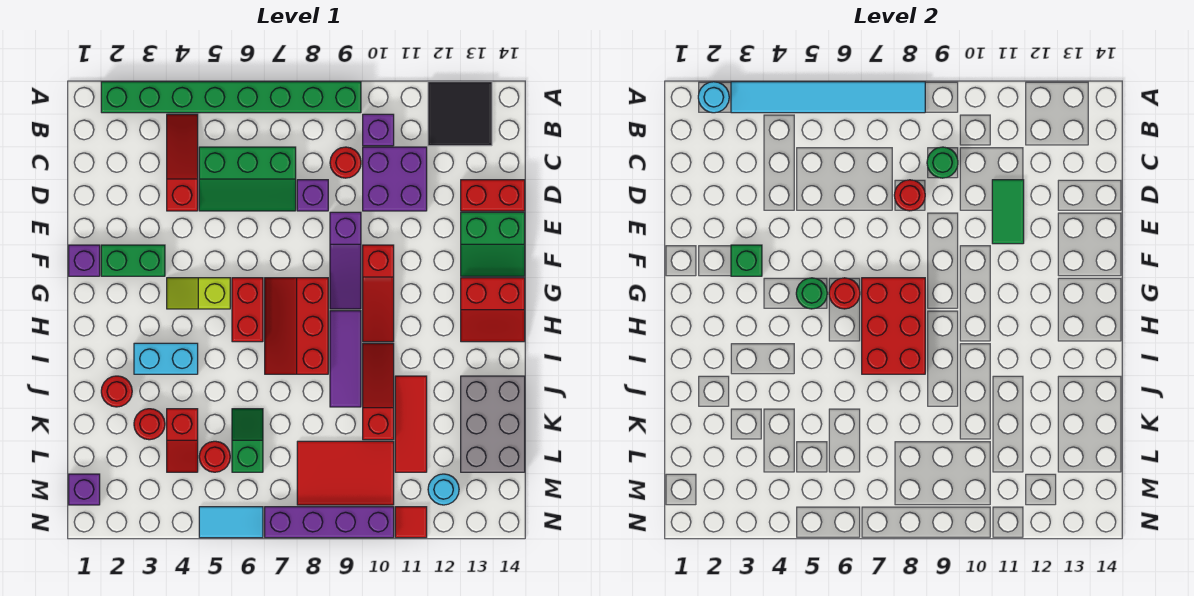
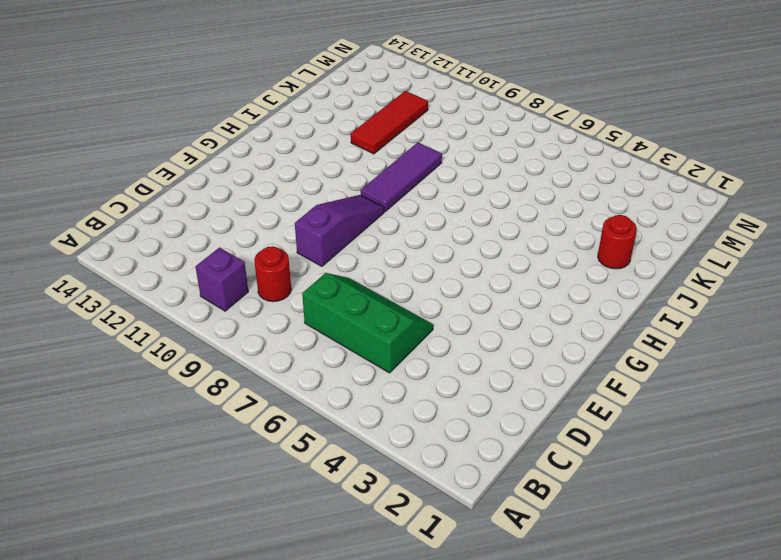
none -> green brick A2:A9 level 1
none -> black tile A12:B13 level 1
none -> red slope B4:D4 level 1 top D
none -> purple brick C10:D11 level 1

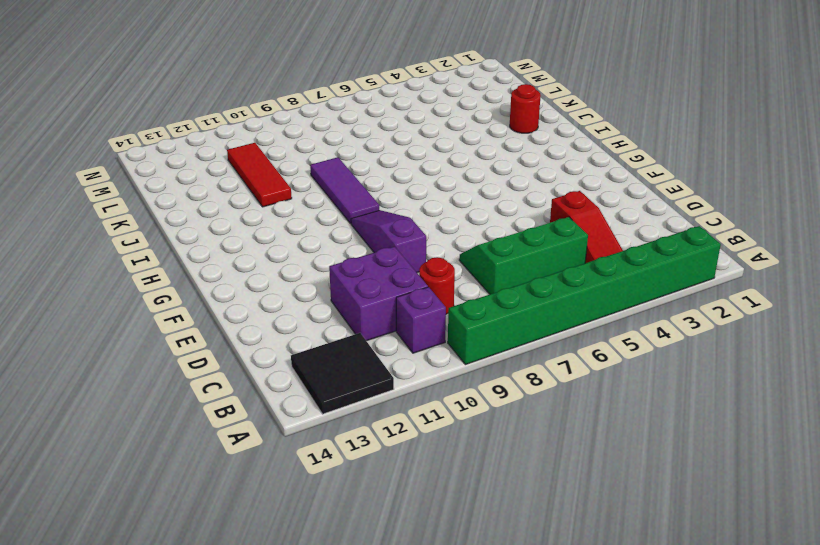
none -> purple brick D8 level 1
none -> red brick D13:D14 level 1
none -> green slope E13:F14 level 1 top E
none -> purple brick F1 level 1

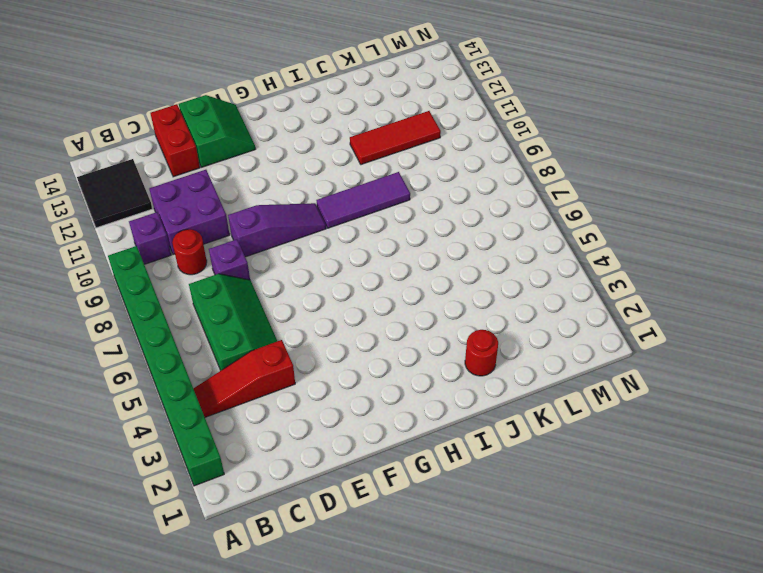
none -> purple brick F1 level 1
none -> green brick F2:F3 level 1
none -> red slope F10:H10 level 1 top F
none -> lime slope G4:G5 level 1 top 5

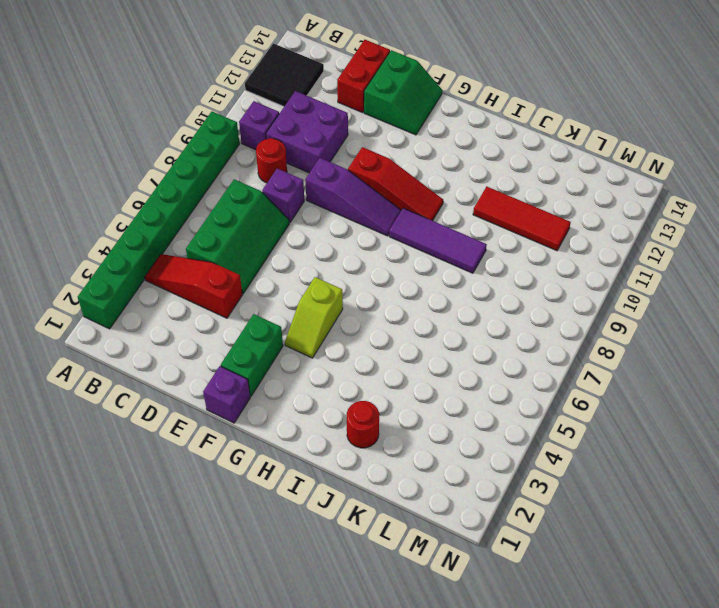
none -> red brick G6:H6 level 1
none -> red slope G7:I8 level 1 top 8
none -> red slope G13:H14 level 1 top G
none -> cyan brick I3:I4 level 1

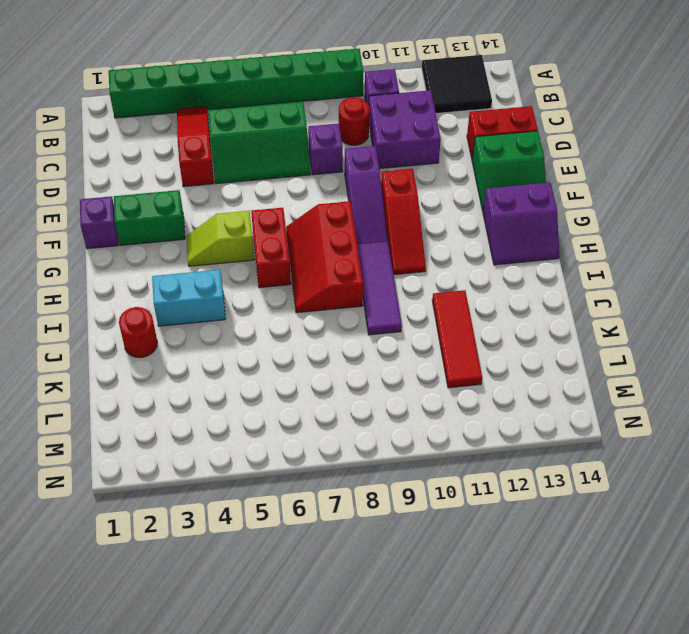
purple slope G13:H14 level 1 top G -> red slope G13:H14 level 1 top G
none -> red slope I10:K10 level 1 top K
none -> grey brick J13:L14 level 1
none -> red round brick K3 level 1
none -> red slope K4:L4 level 1 top K

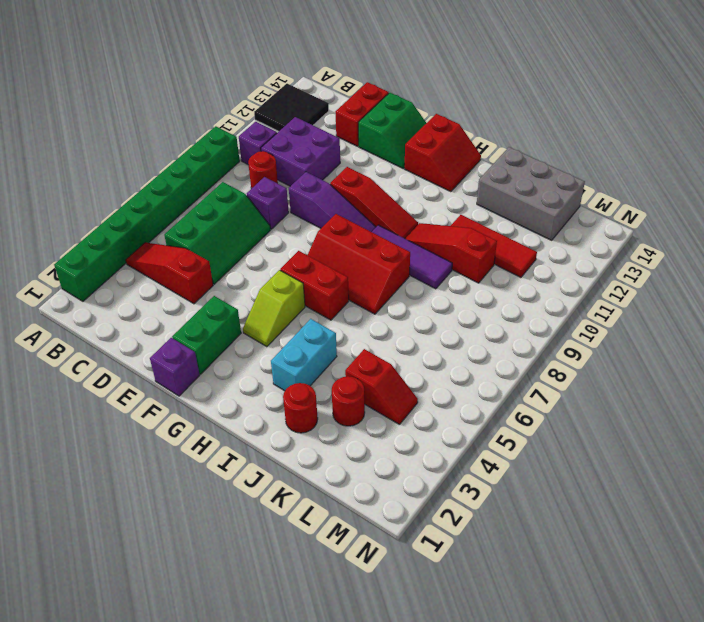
none -> green slope K6:L6 level 1 top L
none -> red round brick L5 level 1
none -> red tile L8:M10 level 1
none -> purple brick M1 level 1

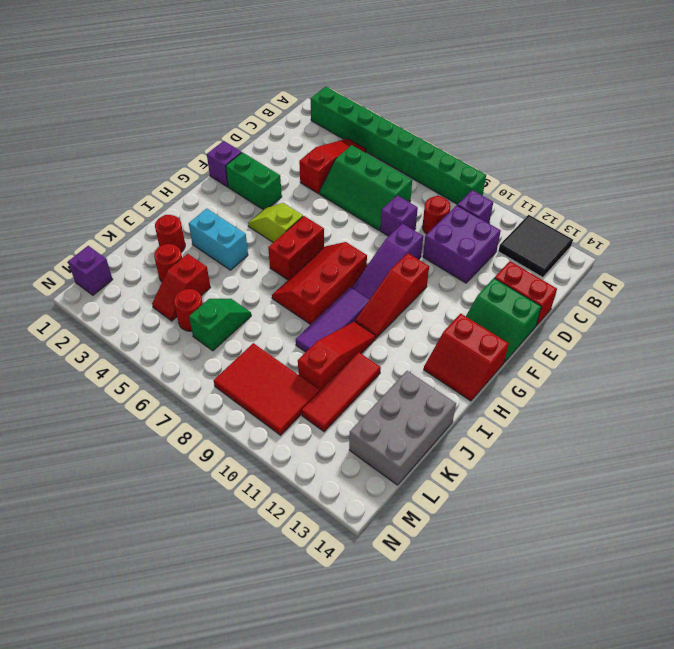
none -> cyan round brick M12 level 1
none -> cyan tile N5:N6 level 1
none -> purple brick N7:N10 level 1
none -> red tile N11 level 1

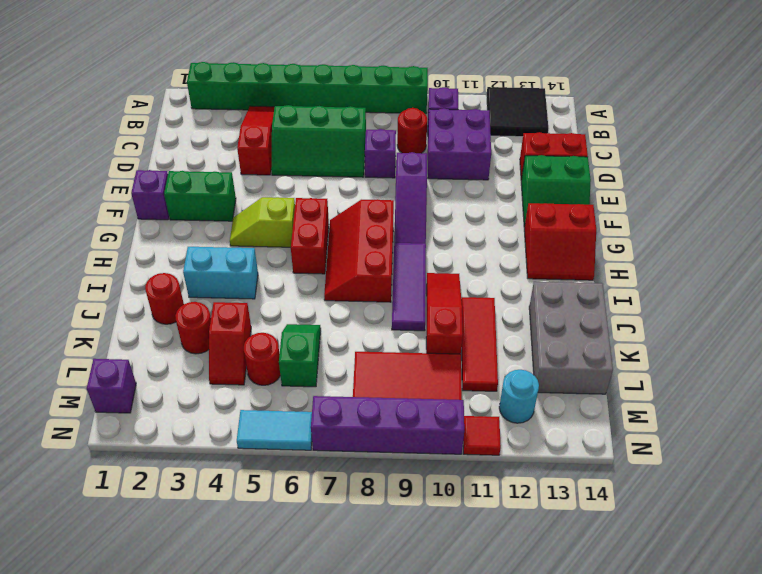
none -> red slope F10:H10 level 1 top F
none -> cyan round brick A2 level 2
none -> cyan tile A3:A8 level 2
none -> green round brick C9 level 2

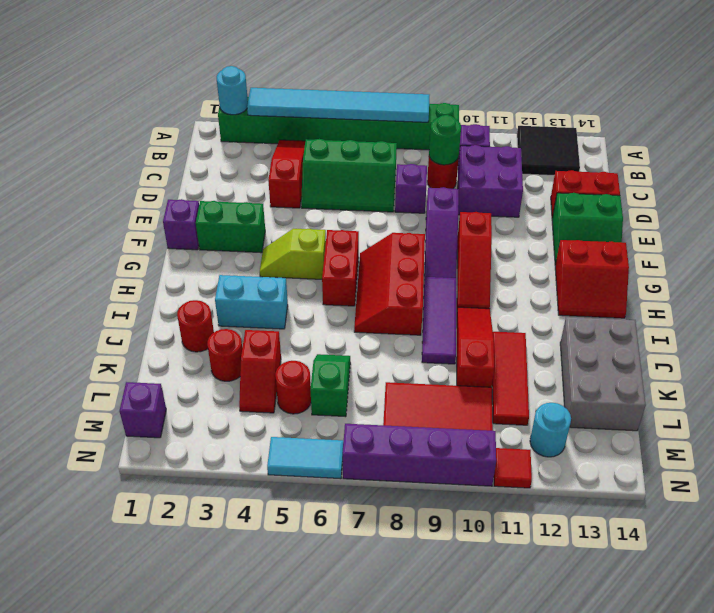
none -> red round brick D8 level 2
none -> green tile D11:E11 level 2
none -> green brick F3 level 2
none -> green round brick G5 level 2

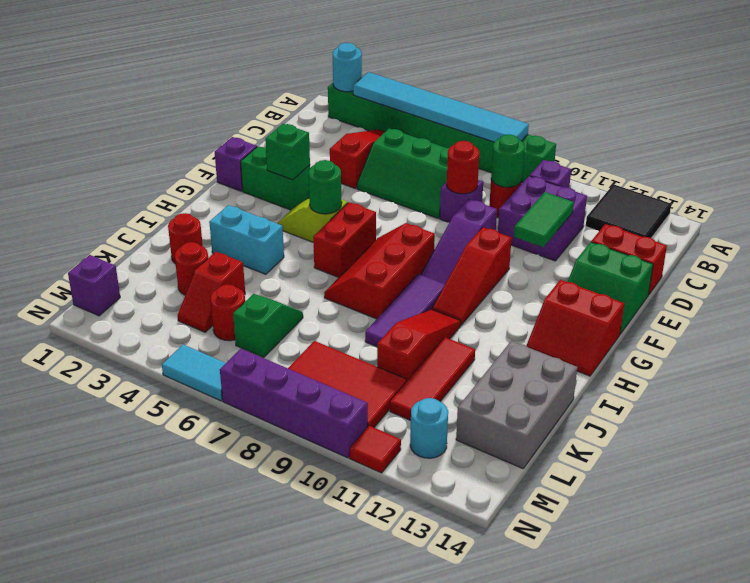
none -> red round brick G6 level 2
none -> red brick G7:I8 level 2

